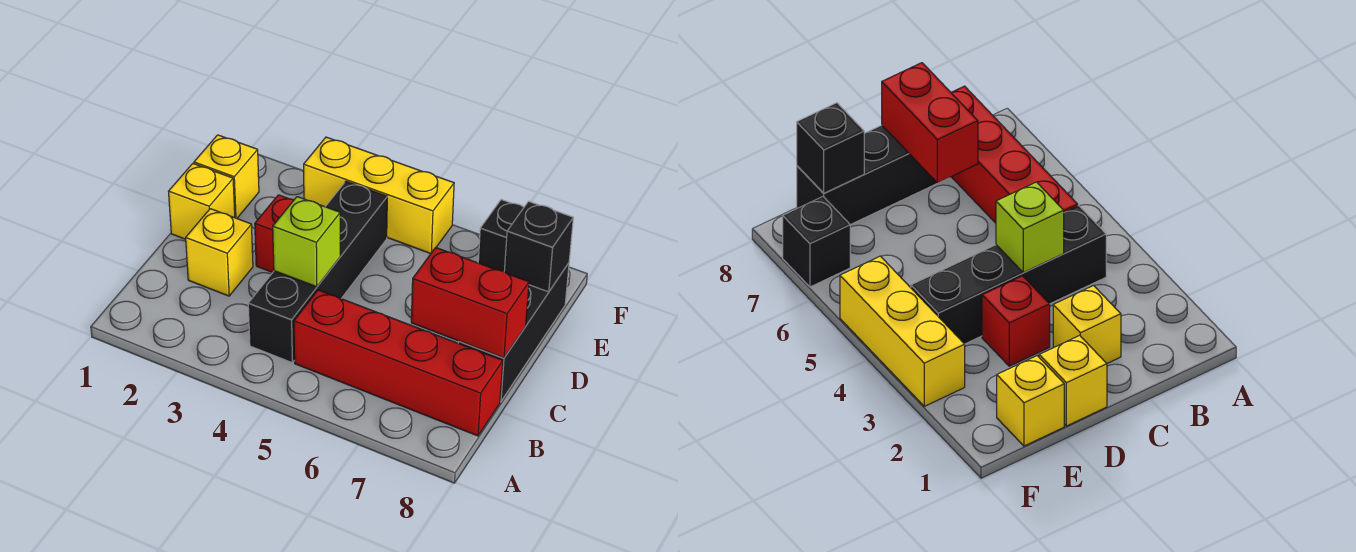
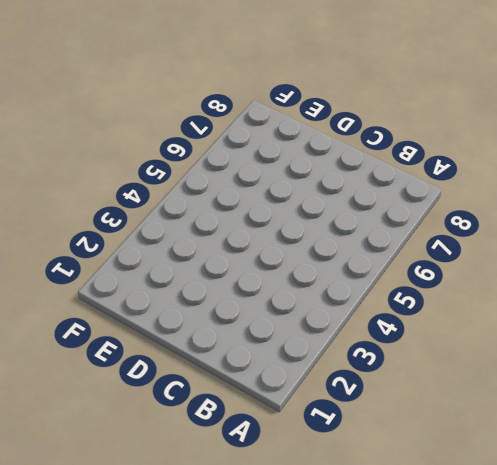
none -> black brick B4:E4 level 1
none -> red brick B5:B8 level 1
none -> yellow brick C2 level 1

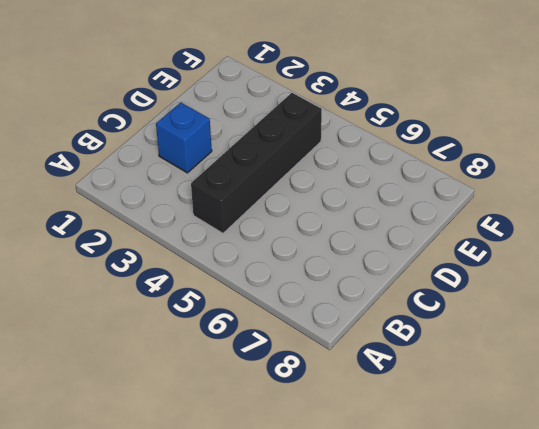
blue brick C2 level 1 -> yellow brick C2 level 1
none -> red brick B5:B8 level 1
none -> black brick C8:E8 level 1
none -> yellow brick D1 level 1

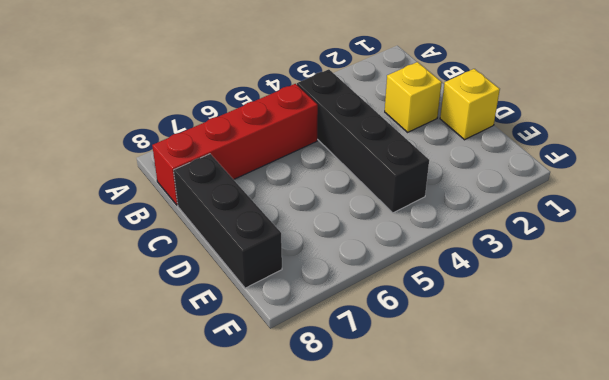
none -> red brick D3 level 1
none -> yellow brick E1 level 1
none -> yellow brick F3:F5 level 1

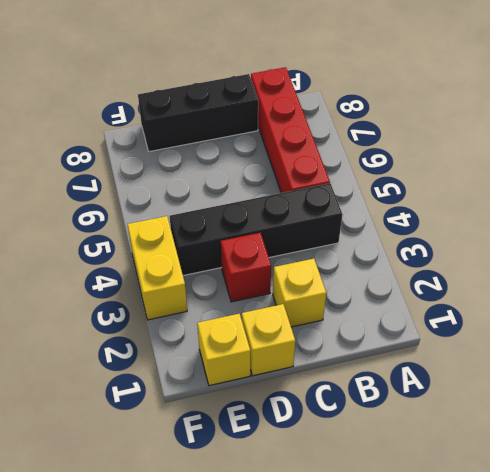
yellow brick F3:F4 level 1 -> yellow brick F3:F5 level 1
none -> black brick F7 level 1
none -> lime brick C4 level 2
none -> red brick C7:C8 level 2

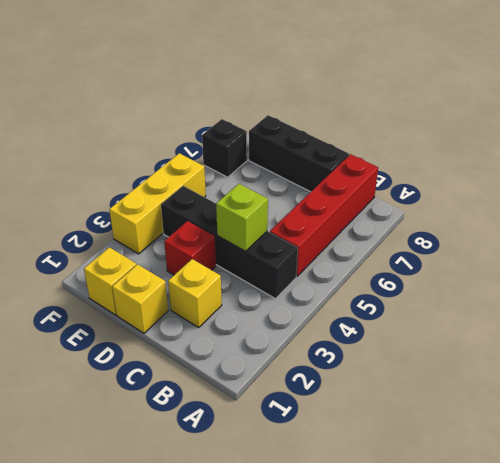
none -> red brick C7:C8 level 2
none -> black brick E8 level 2

